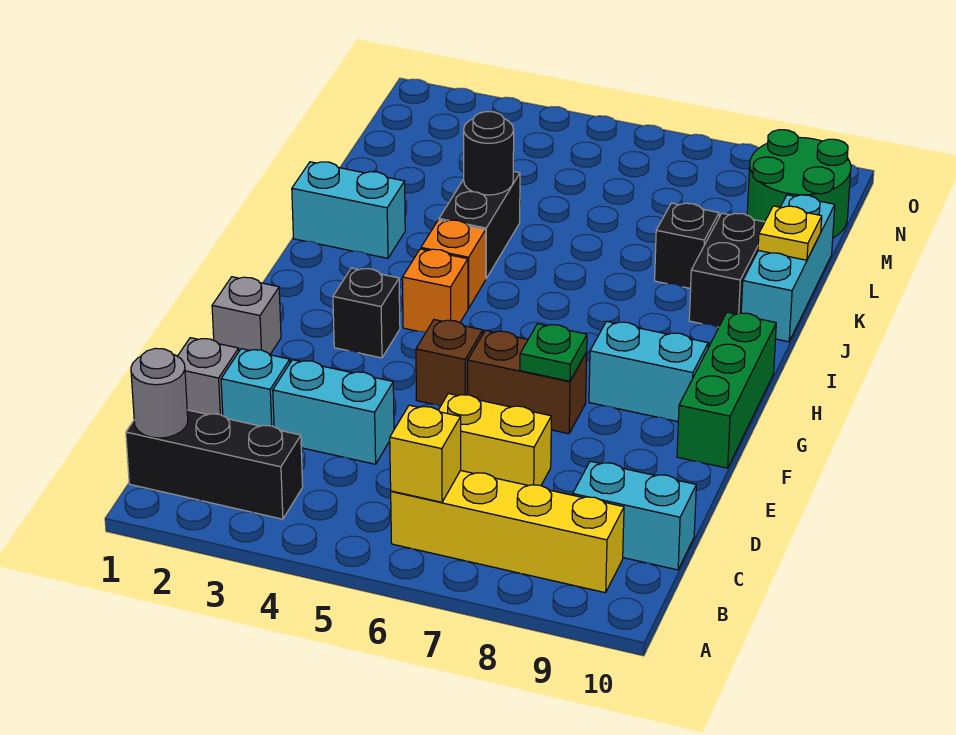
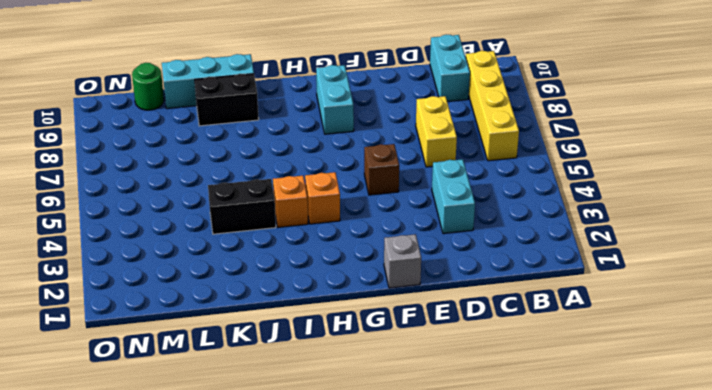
green round brick M10 level 1 -> green round brick M9:N10 level 1
none -> black brick B1:B3 level 1
none -> grey brick D1 level 1
none -> cyan brick D2 level 1

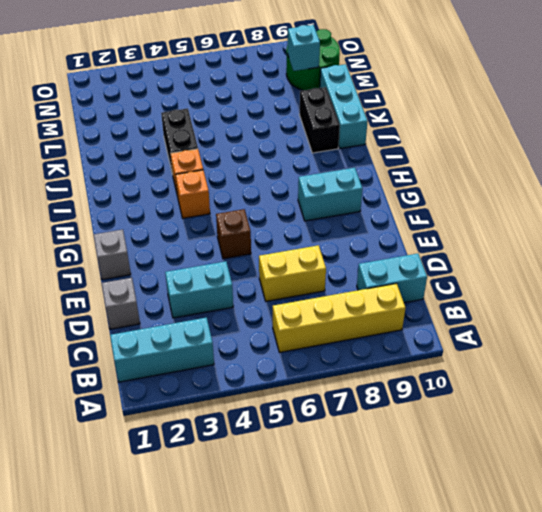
cyan brick B1:B3 level 1 -> black brick B1:B3 level 1
cyan brick M9 level 2 -> cyan brick D2 level 1
none -> brown brick F6:F7 level 1
none -> green brick F10:H10 level 1
none -> black brick G3 level 1

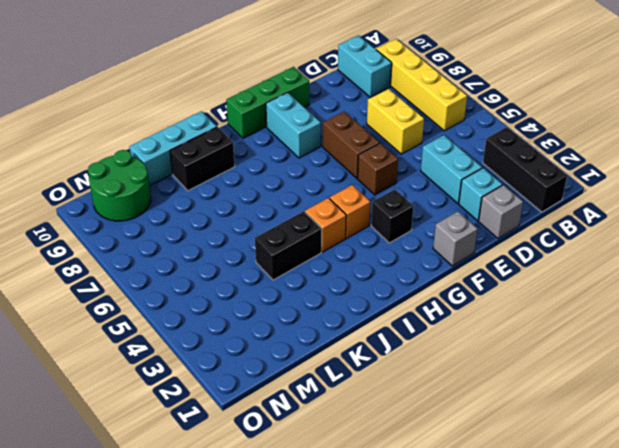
none -> cyan brick J1:J2 level 1
none -> black brick K8 level 1
none -> grey round brick B1 level 2

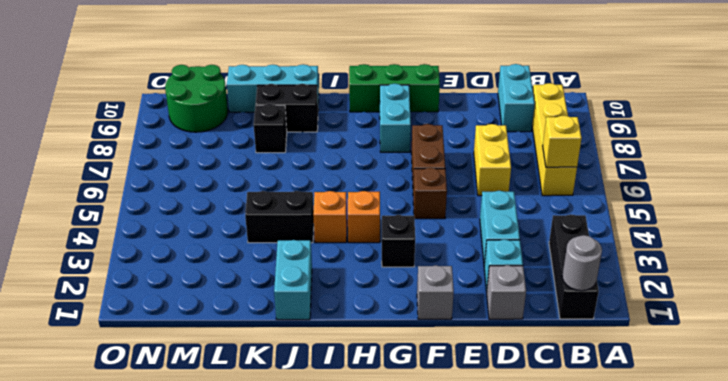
none -> green plate F7 level 2
none -> black round brick K4 level 2
none -> yellow plate K10 level 2

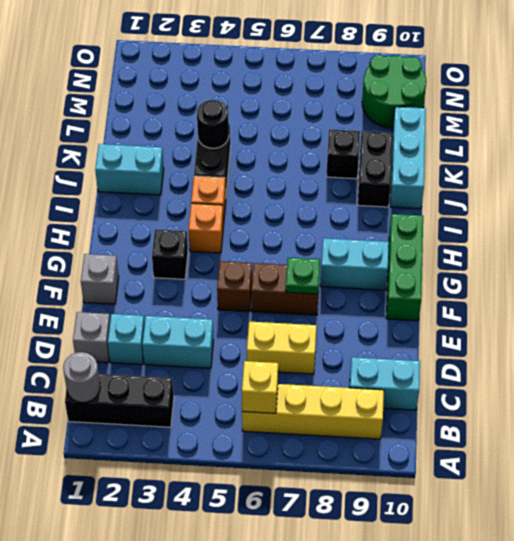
none -> yellow plate K10 level 2

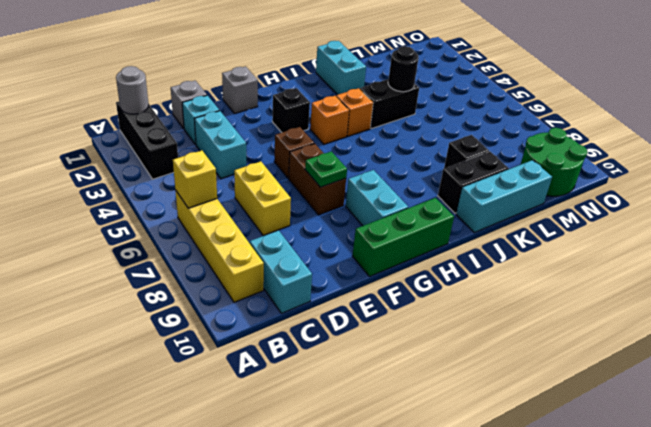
none -> yellow plate K10 level 2

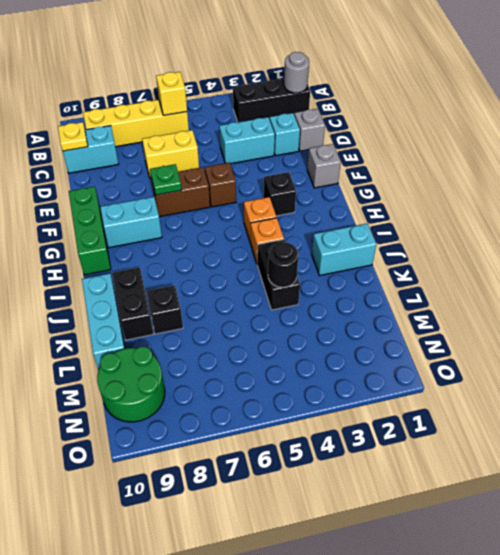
yellow plate C10 level 2 -> yellow plate K10 level 2

